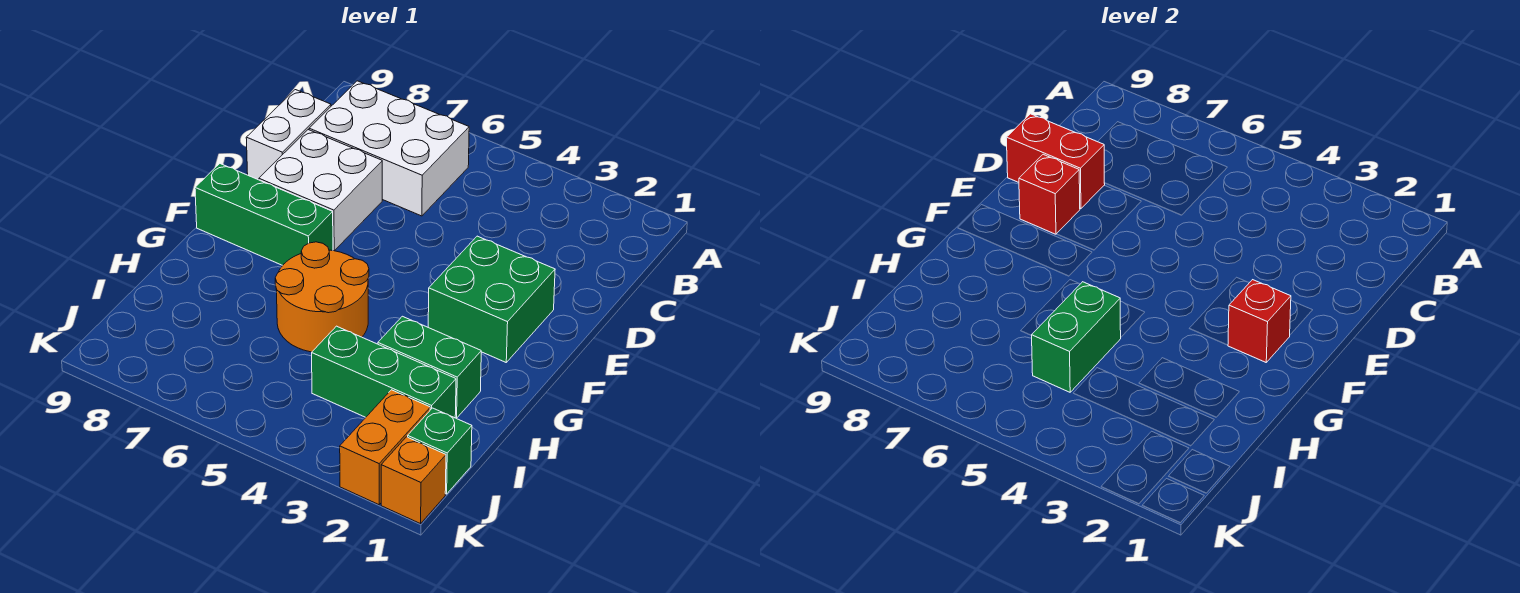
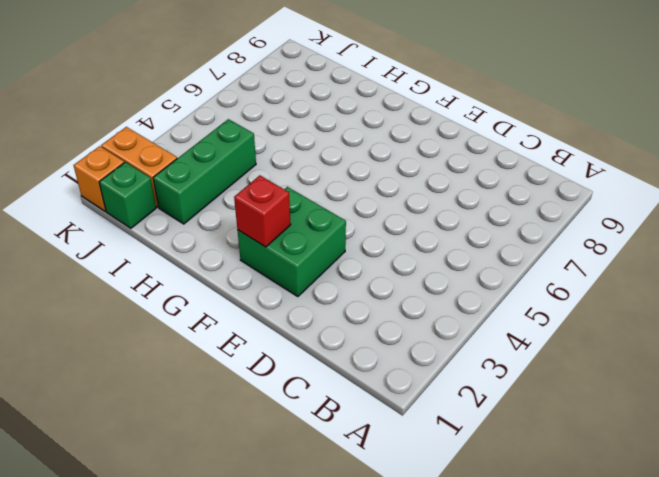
none -> white brick B6:C8 level 1
none -> white brick C9:D9 level 1
none -> white brick D7:E8 level 1

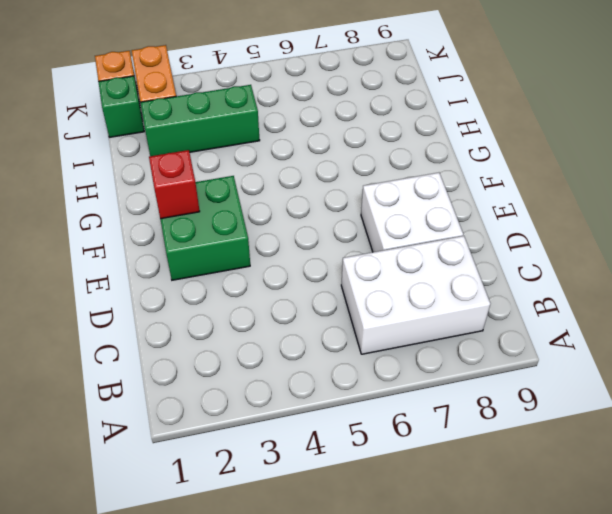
none -> white brick C9:D9 level 1
none -> green brick F7:F9 level 1
none -> orange round brick G5:H6 level 1

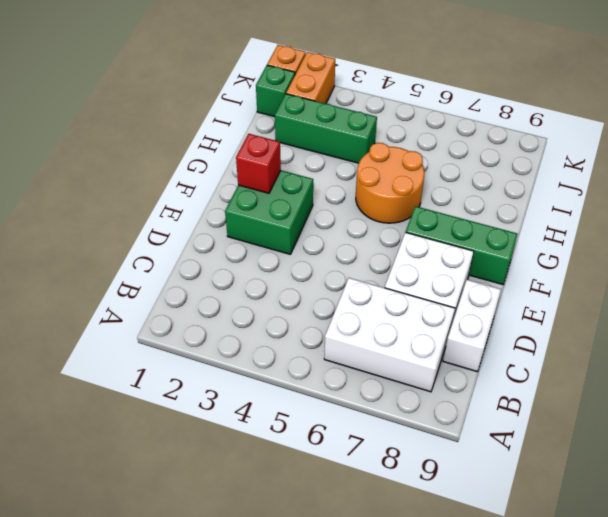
none -> green brick H2:H3 level 1
none -> red brick D8:D9 level 2
none -> red brick E8 level 2

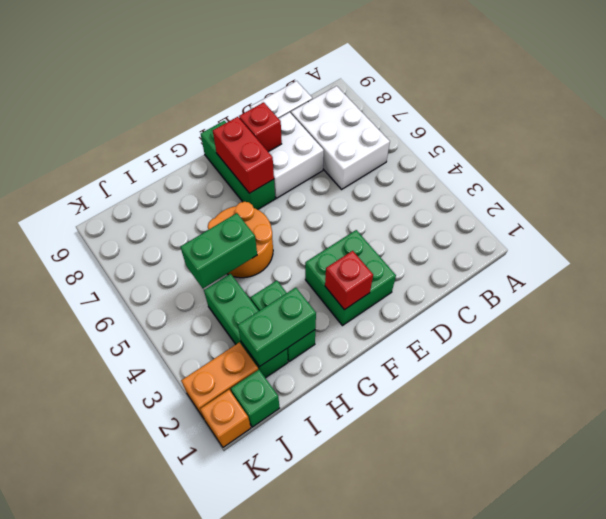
red brick F7:F8 level 2 -> red brick D8:D9 level 2
green brick H2:I2 level 2 -> none

